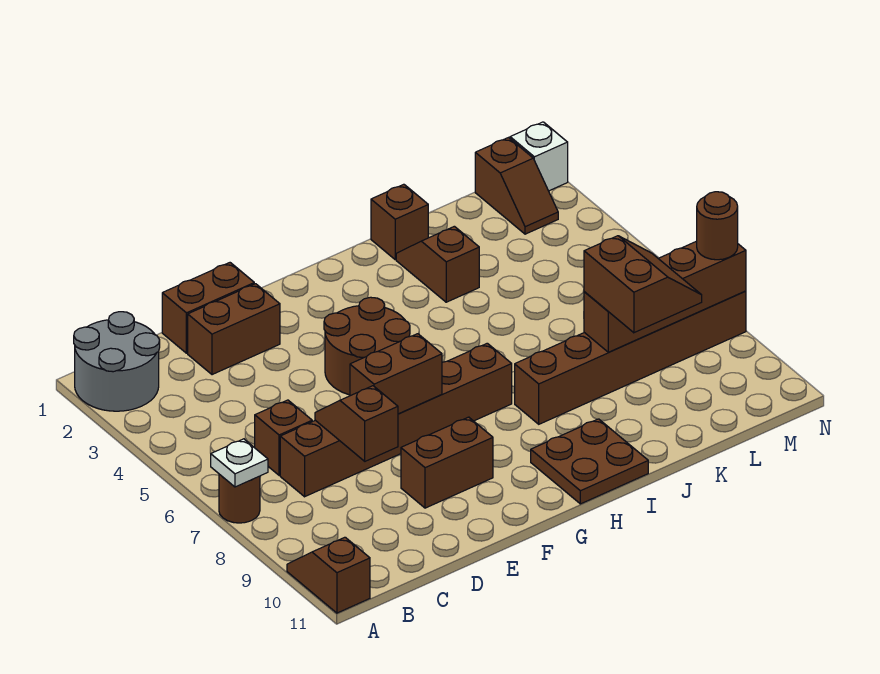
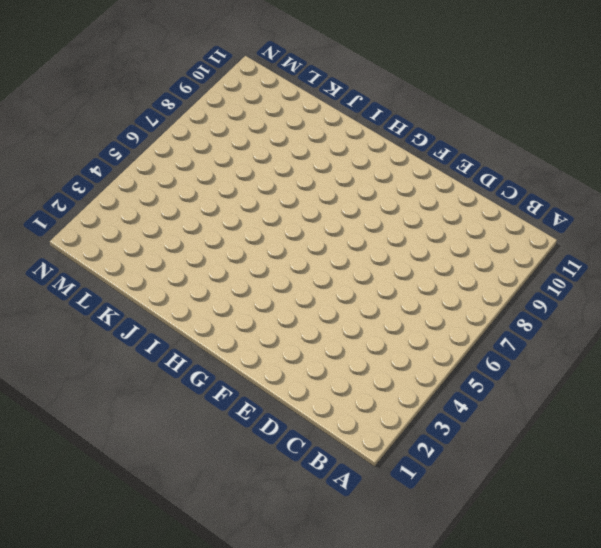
none -> grey round brick A1:B2 level 1
none -> brown round brick A7 level 1
none -> brown slope A10:A11 level 1 top 11

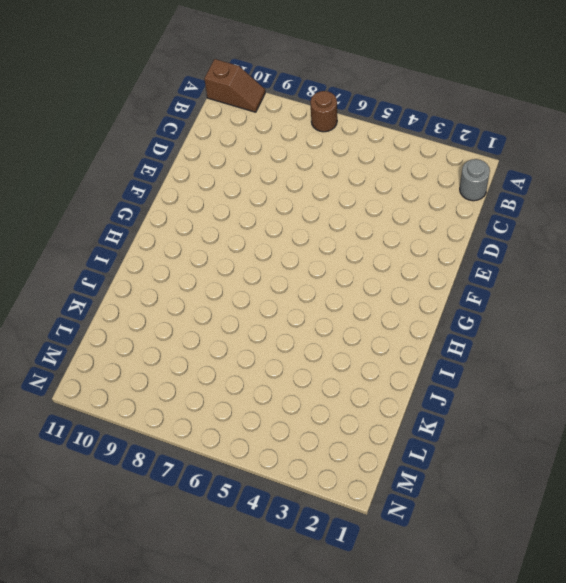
grey round brick B1 level 1 -> grey round brick A1:B2 level 1
none -> brown brick C6 level 1
none -> brown brick C7:H7 level 1
none -> brown brick D1:E1 level 1

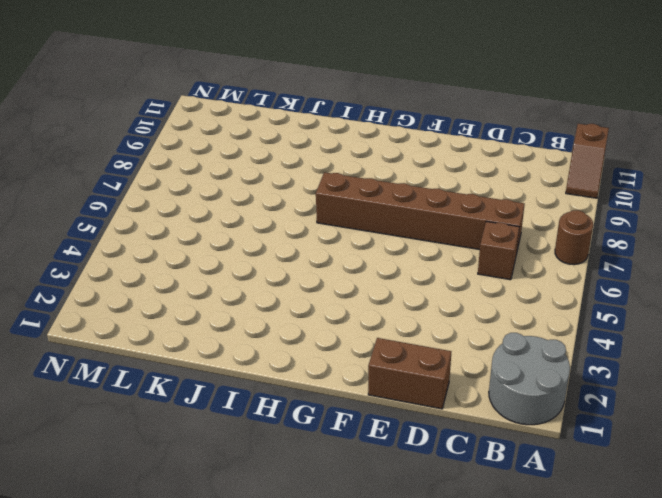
none -> brown brick D2:E2 level 1
none -> brown brick E9:F9 level 1
none -> brown round brick F4:G5 level 1

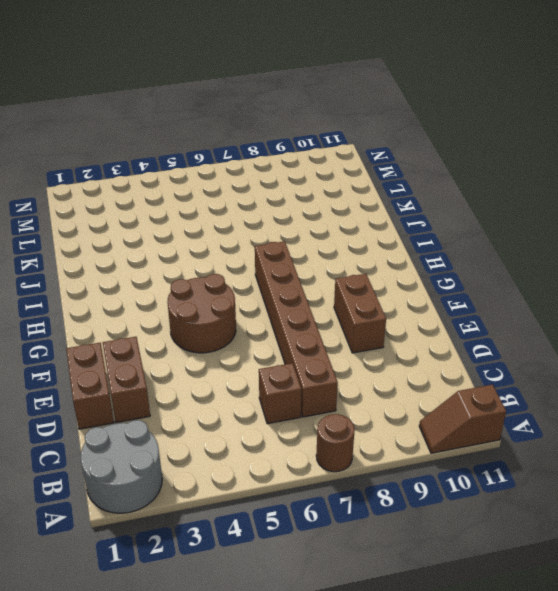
none -> brown plate H10:I11 level 1
none -> brown brick I8:N8 level 1
none -> brown brick J1 level 1

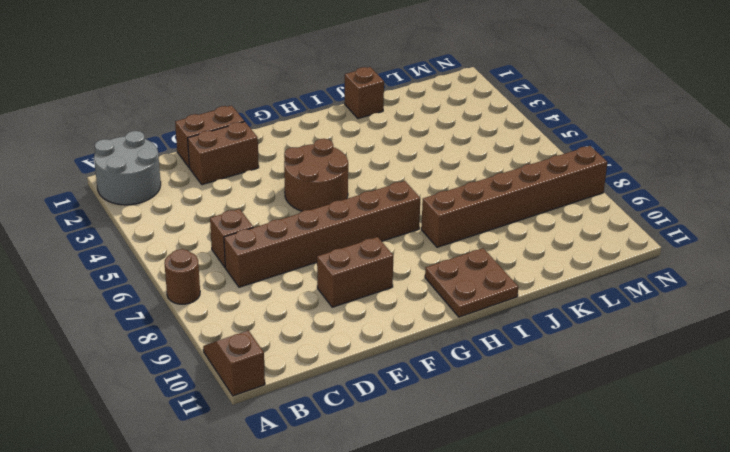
none -> brown slope J2:J3 level 1 top 3
none -> brown slope M1:M2 level 1 top 1
none -> white brick N1 level 1

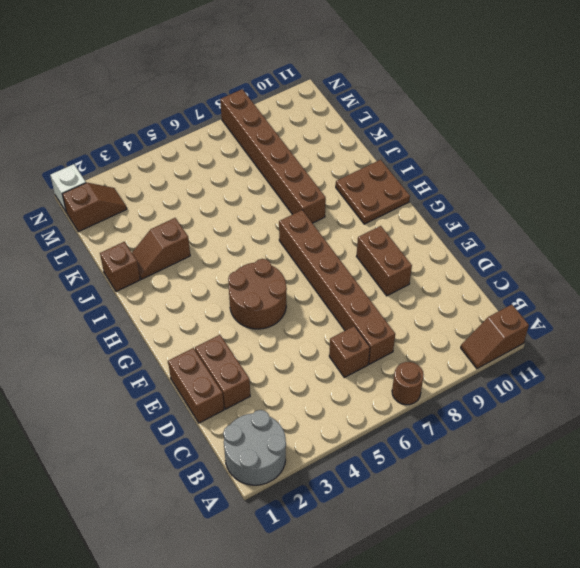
none -> white plate A7 level 2
none -> brown slope D7:D8 level 2 top 8
none -> brown brick E7:F7 level 2

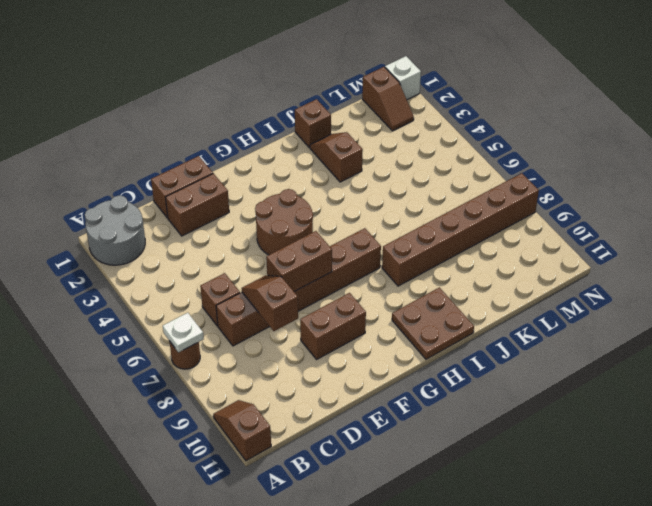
none -> brown brick K8:N8 level 2
none -> brown slope K8:L9 level 3 top K
none -> brown round brick N8 level 3

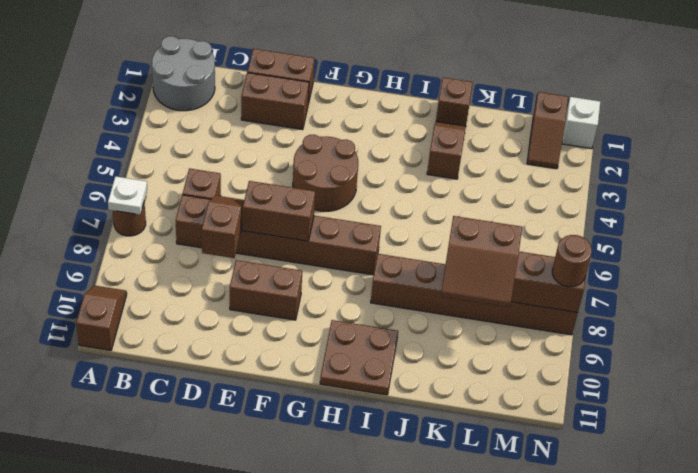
brown slope K8:L9 level 3 top 8 -> brown slope K8:L9 level 3 top K

